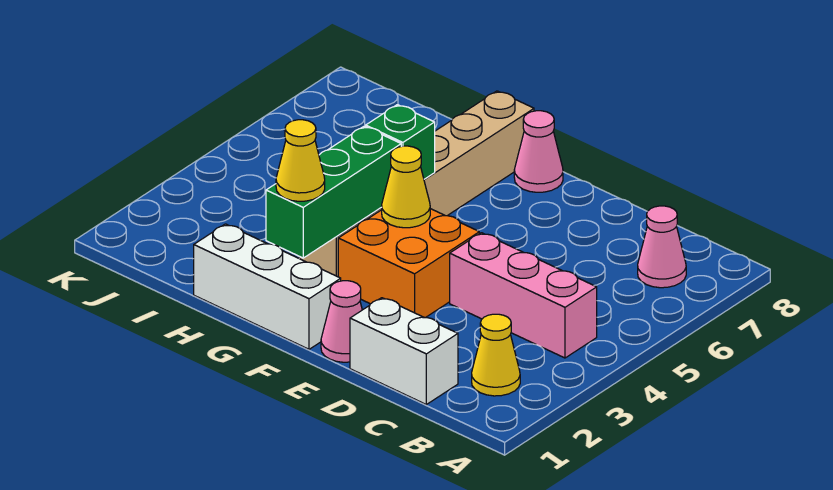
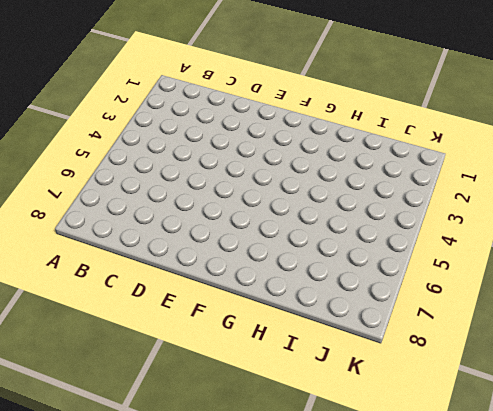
none -> yellow cone B2 level 1
none -> pink brick B4:D4 level 1
none -> pink cone B7 level 1

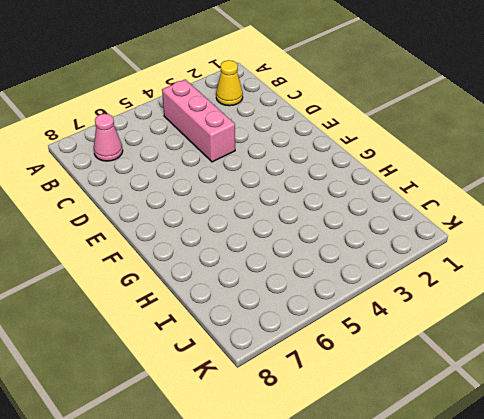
none -> white brick C1:D1 level 1
none -> pink cone E1 level 1
none -> orange brick E3:F4 level 1

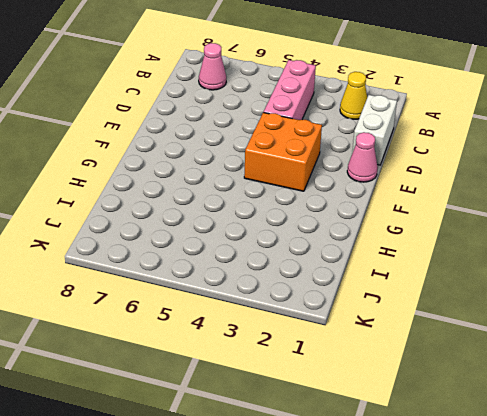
none -> white brick F1:H1 level 1
none -> pink cone F8 level 1
none -> tan brick G3:G8 level 1

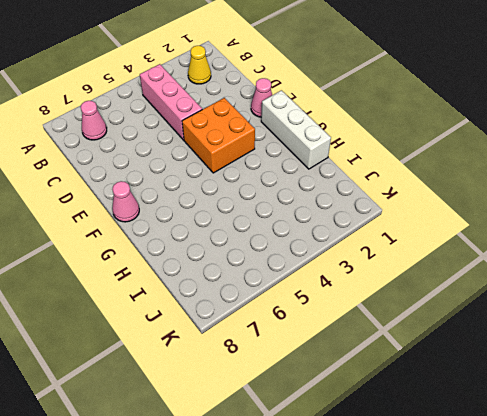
none -> white brick C1:D1 level 1
none -> tan brick G3:G8 level 1
none -> yellow cone F4 level 2

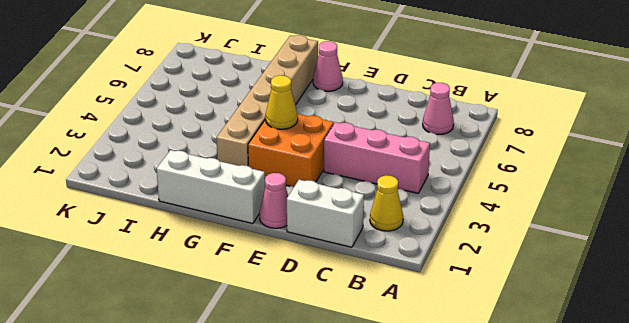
none -> green brick G2:G4 level 2
none -> green brick G5 level 2
none -> yellow cone G2 level 3

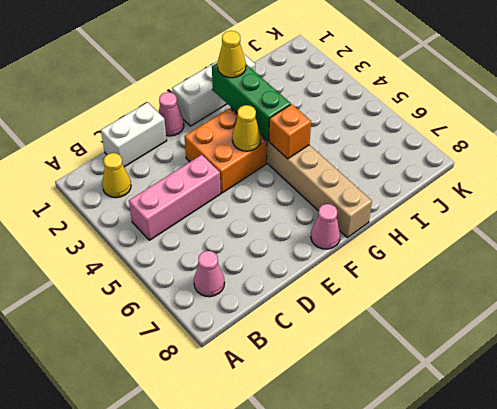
orange brick G5 level 2 -> green brick G5 level 2

